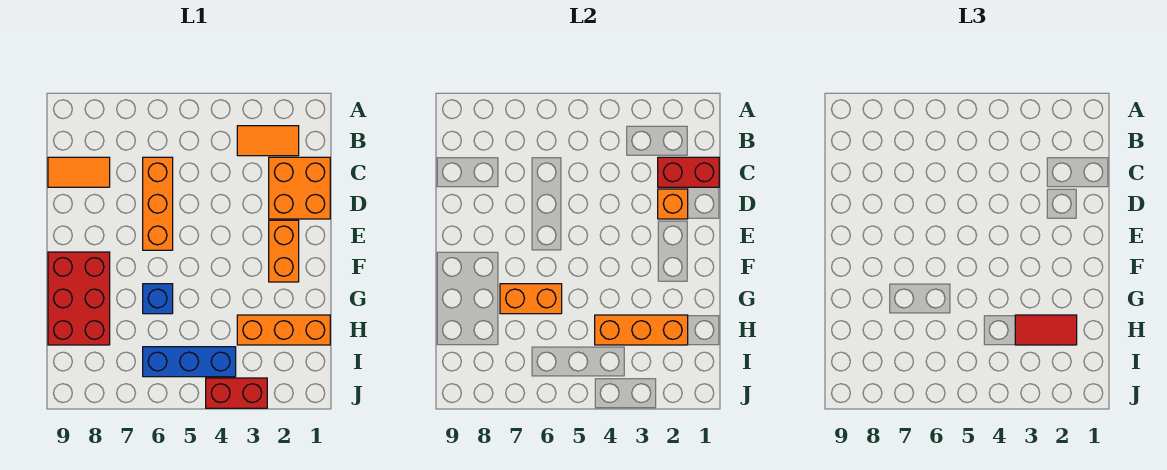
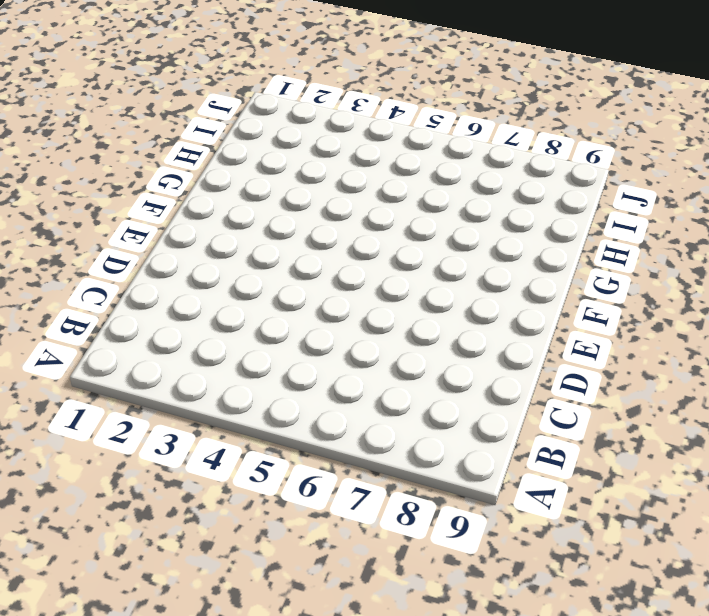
none -> orange tile B2:B3 level 1
none -> orange brick C1:D2 level 1
none -> orange brick C6:E6 level 1

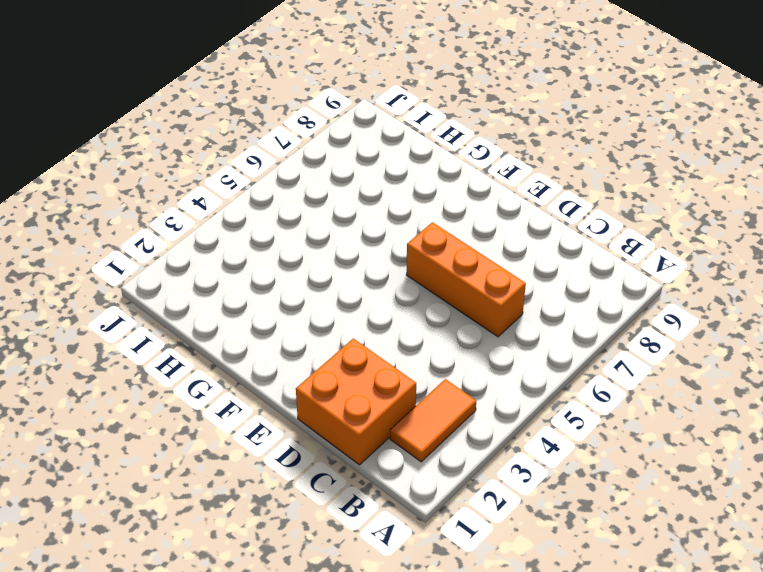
none -> orange tile C8:C9 level 1
none -> orange brick E2:F2 level 1
none -> red brick F8:H9 level 1

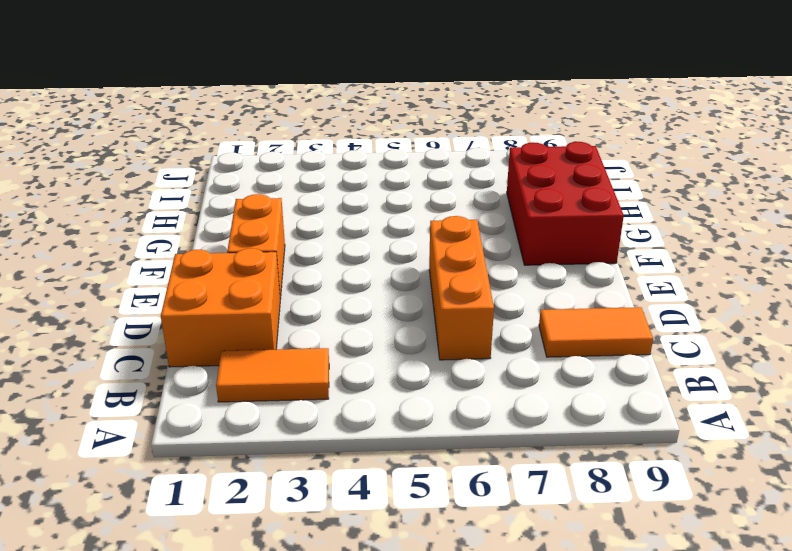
none -> blue brick G6 level 1
none -> orange brick H1:H3 level 1
none -> blue brick I4:I6 level 1

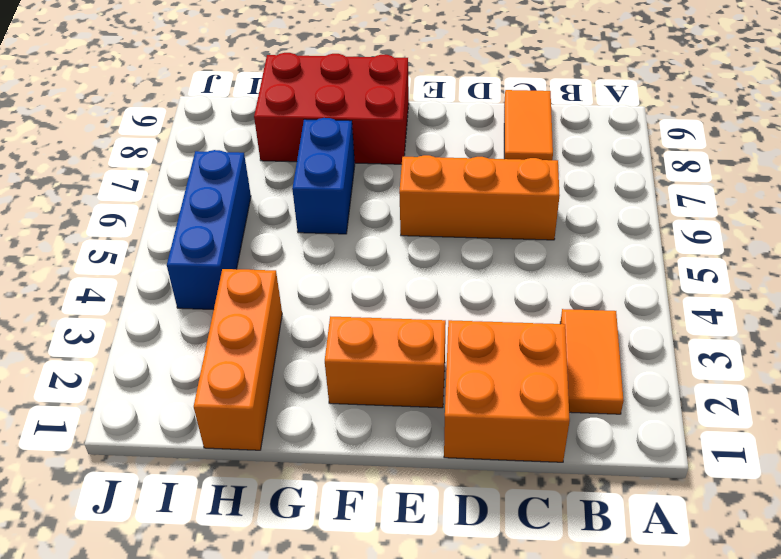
blue brick G6:G7 level 1 -> blue brick G6 level 1
none -> red brick J3:J4 level 1
none -> red brick C1:C2 level 2
none -> orange brick D2 level 2

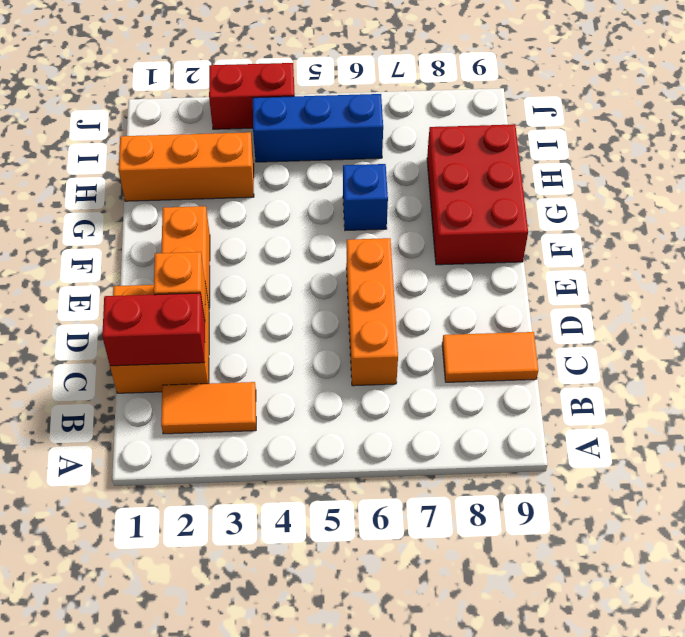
none -> orange brick G6:G7 level 2
none -> orange brick H2:H4 level 2
none -> red tile H2:H3 level 3

